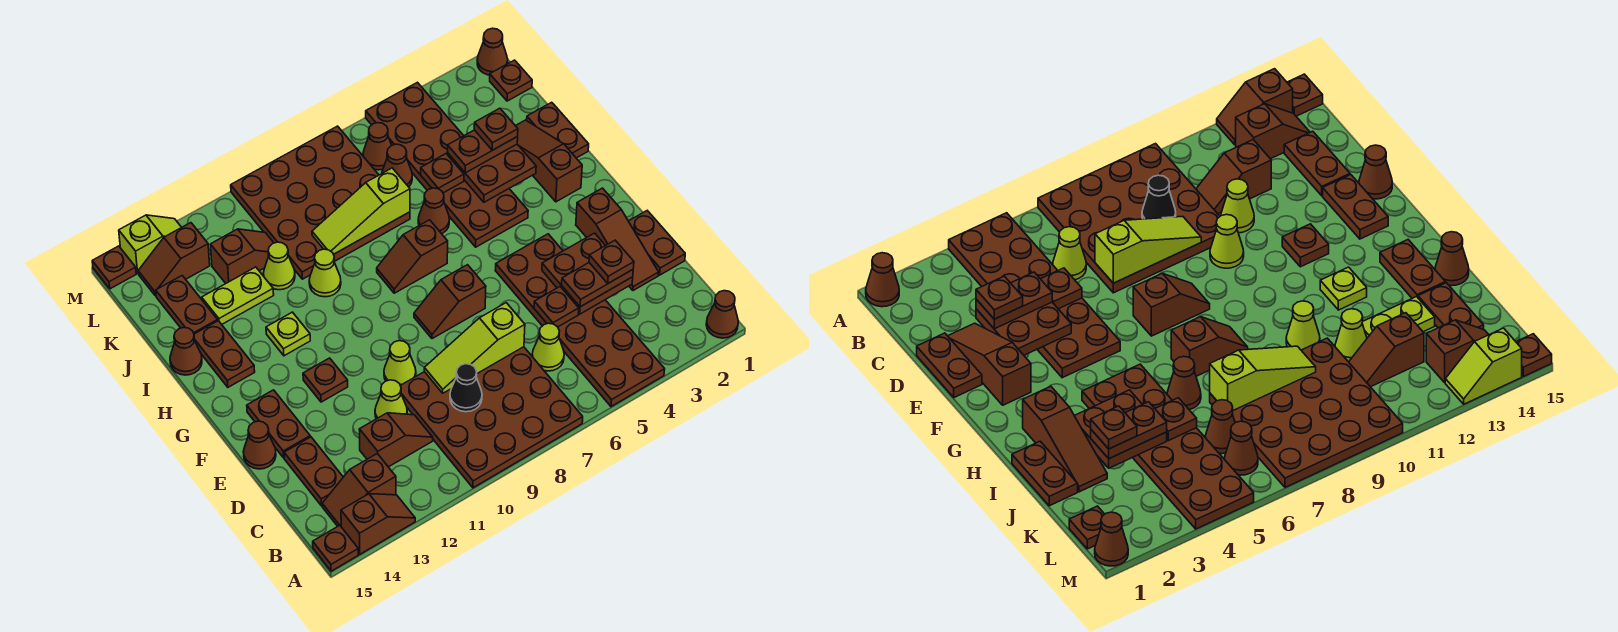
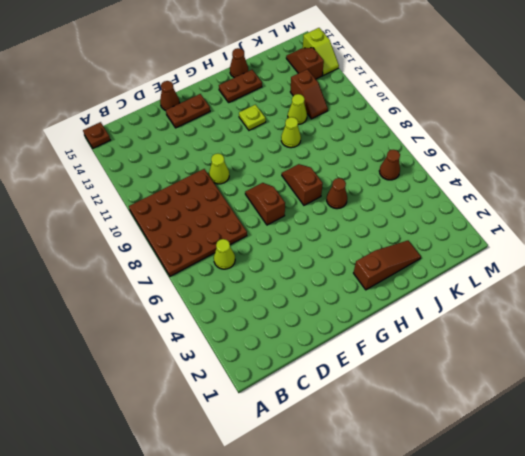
none -> brown cone A1 level 1
none -> brown plate A4:F5 level 1
none -> brown slope A13:A14 level 1 top 14
none -> brown slope B13:B14 level 1 top 13

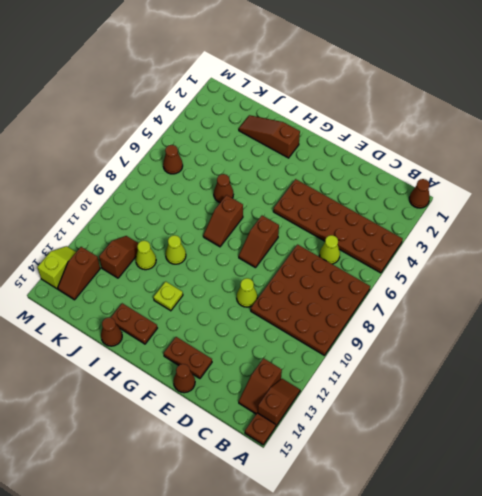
none -> brown slope C11:C12 level 1 top 12
none -> brown plate C14:D14 level 1
none -> brown plate D1:E1 level 1
none -> brown slope D2:F2 level 1 top F

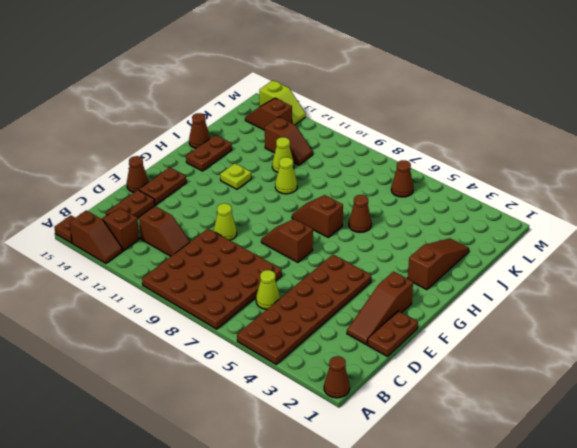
none -> lime cone D11 level 1
none -> brown plate F12 level 1
none -> brown plate H4:M5 level 1
none -> brown plate I1:J1 level 1

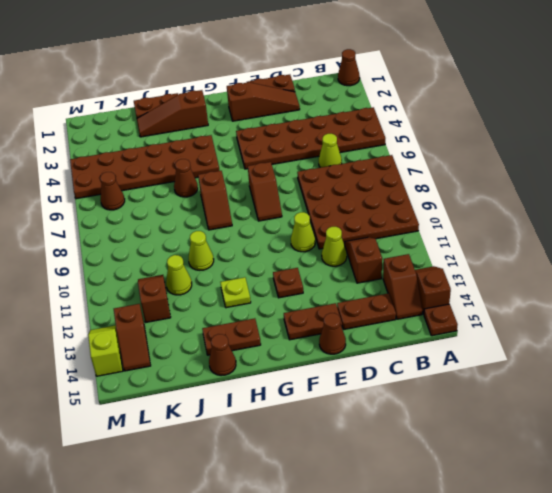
none -> brown plate J7:M10 level 1
none -> lime plate J12:J13 level 1
none -> brown plate J14:K14 level 1
none -> brown cone K6 level 1

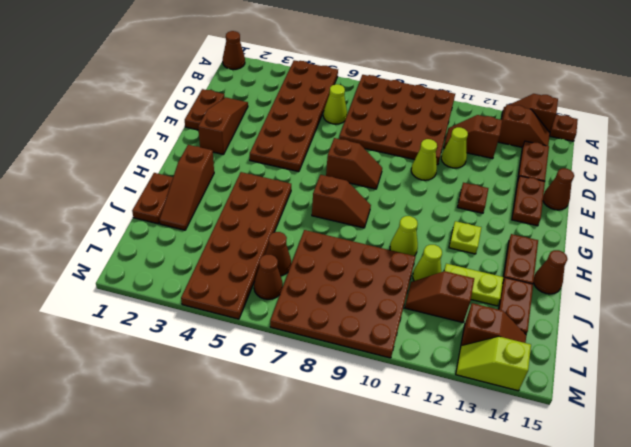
none -> brown cone I6 level 1
none -> brown plate L1 level 1
none -> brown cone M1 level 1
none -> brown plate M15 level 1

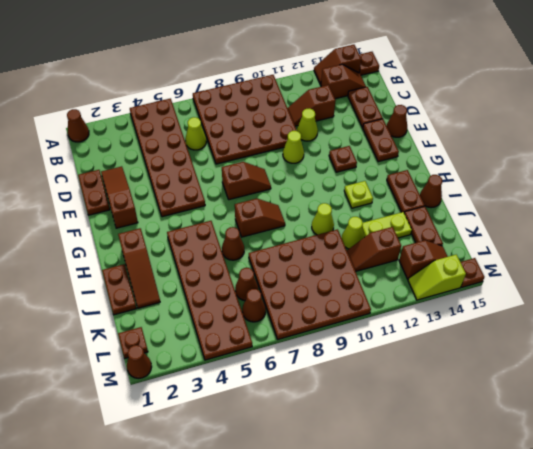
none -> black cone C9 level 2
none -> brown plate D3:E4 level 2
none -> brown plate D5 level 2
none -> lime slope D7:D9 level 2 top 7

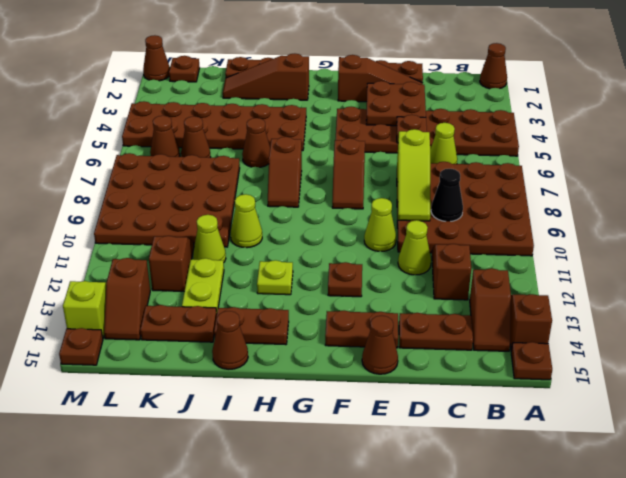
none -> brown plate I3:J4 level 2
none -> brown plate J5 level 2
none -> lime slope J7:J9 level 2 top 7
none -> brown plate D3:D4 level 3

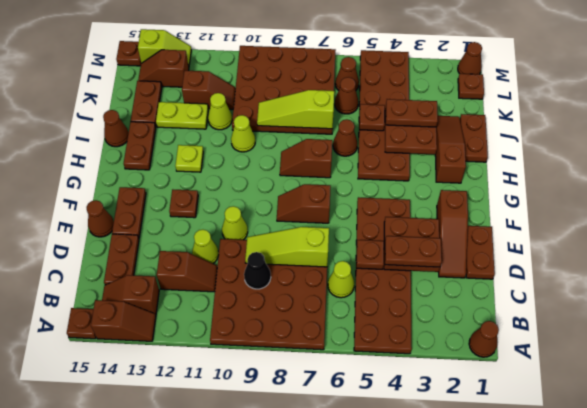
none -> brown plate D3 level 4
none -> brown plate J3 level 4

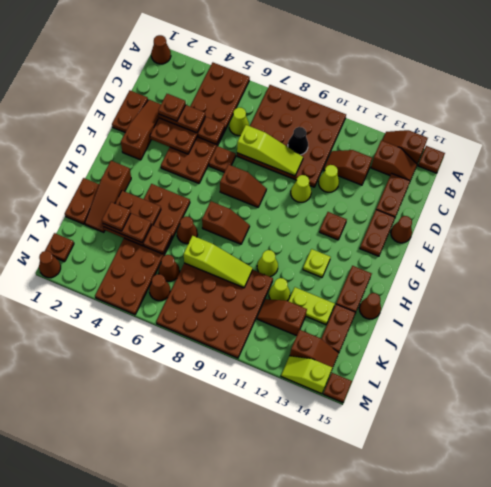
brown plate E6 level 1 -> none

